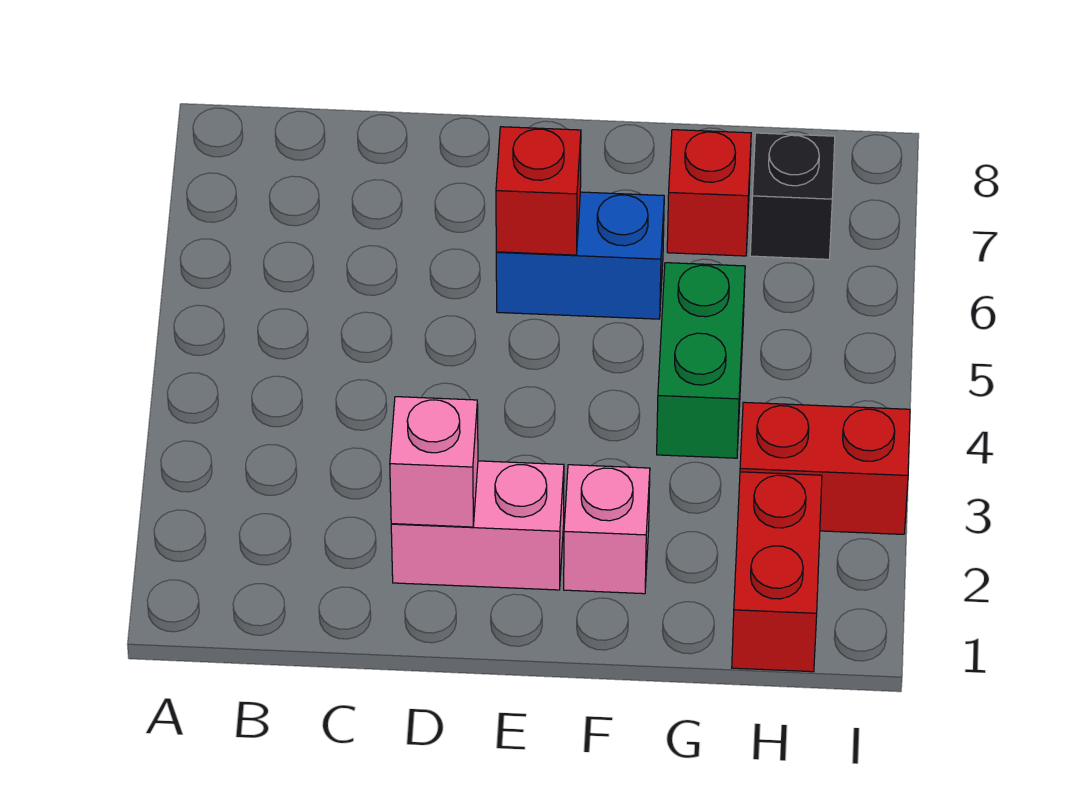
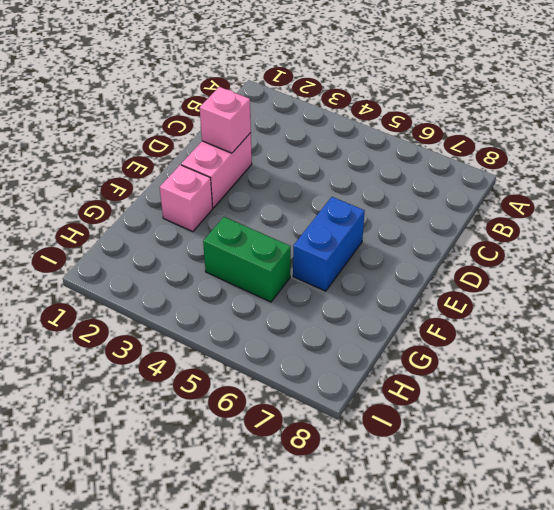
none -> red brick G7 level 1
none -> red brick H1:H2 level 1

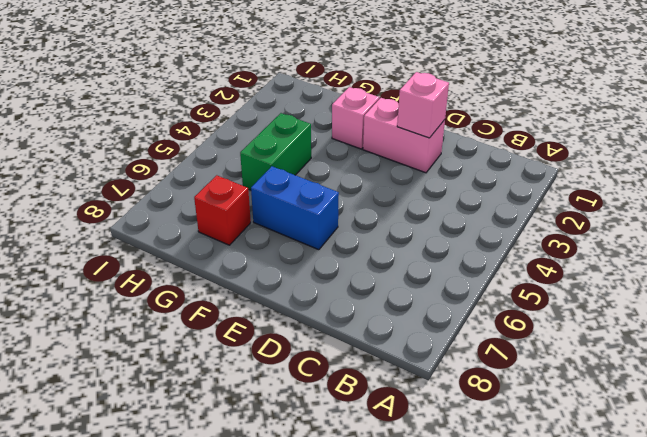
none -> red brick H1:H2 level 1
none -> red brick H3:I3 level 1

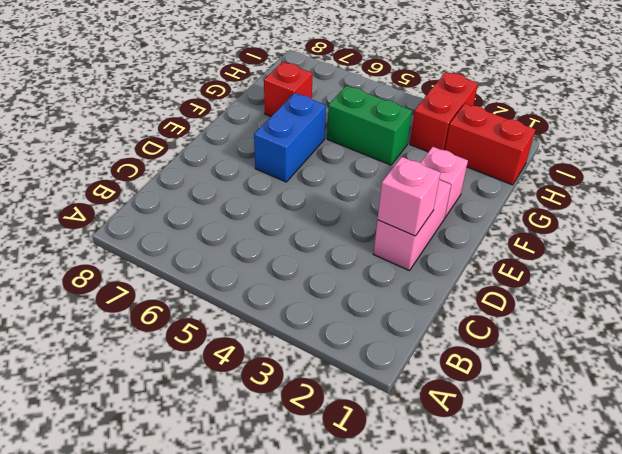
none -> black brick H7 level 1
none -> red brick E6 level 2

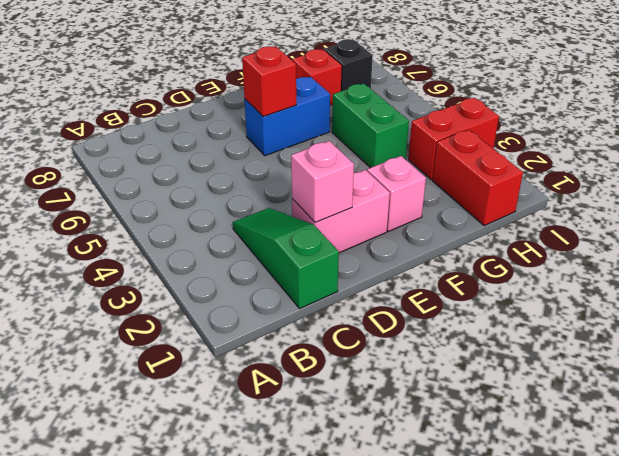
green slope C1:C3 level 1 top 1 -> none

